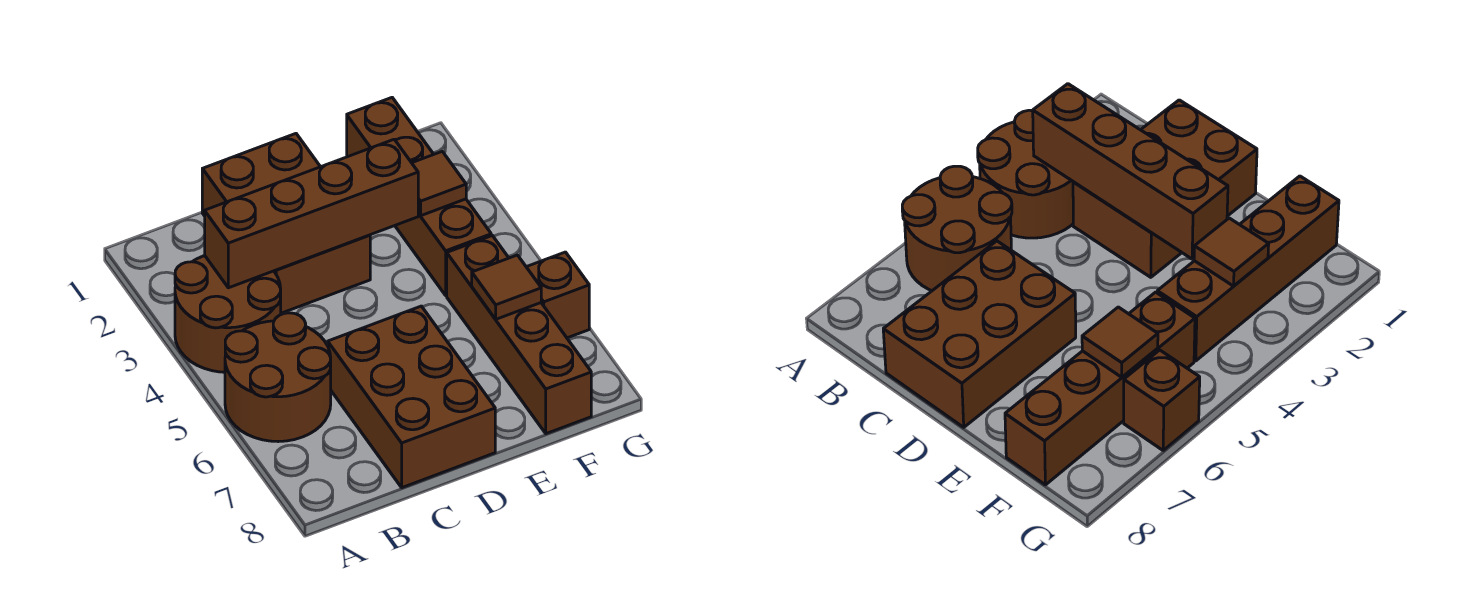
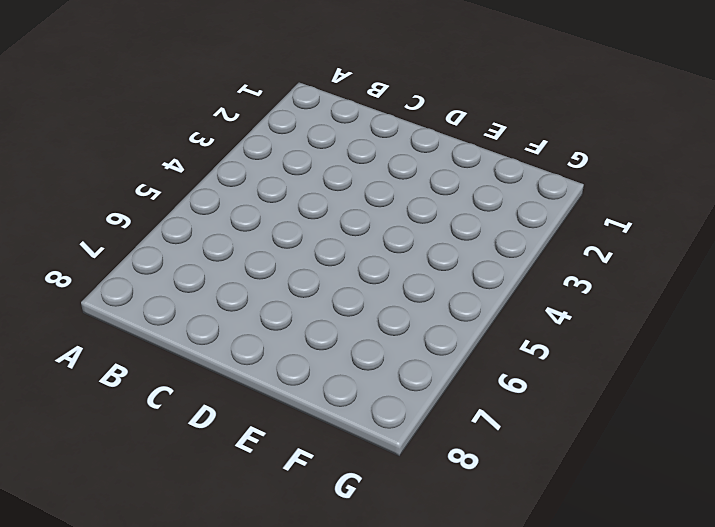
none -> brown round brick A3:B4 level 1
none -> brown round brick A5:B6 level 1

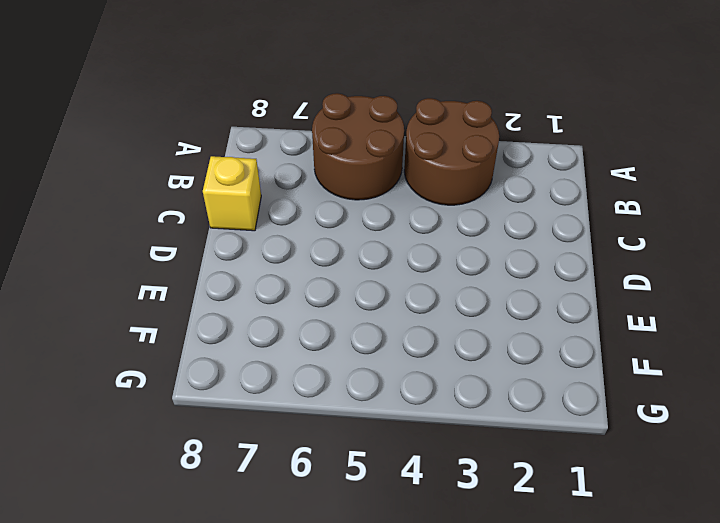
yellow brick C8 level 1 -> brown brick C6:D8 level 1
none -> brown brick C1:D3 level 1
none -> brown brick F1:F4 level 1

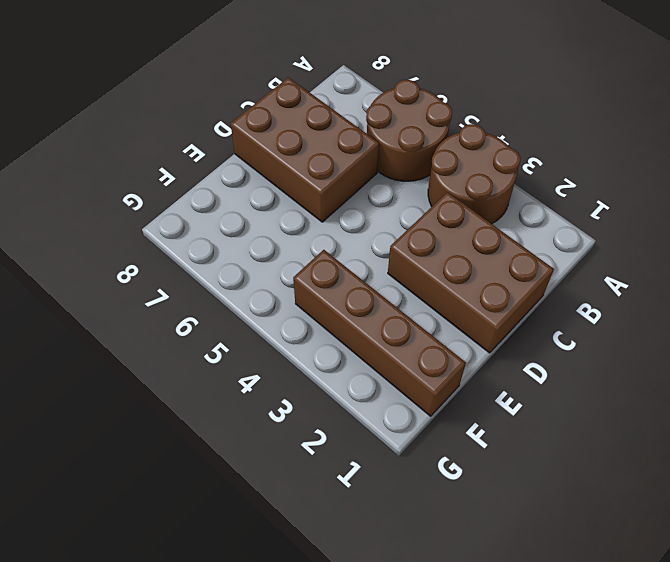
none -> brown brick F5:F8 level 1
none -> brown brick G6 level 1

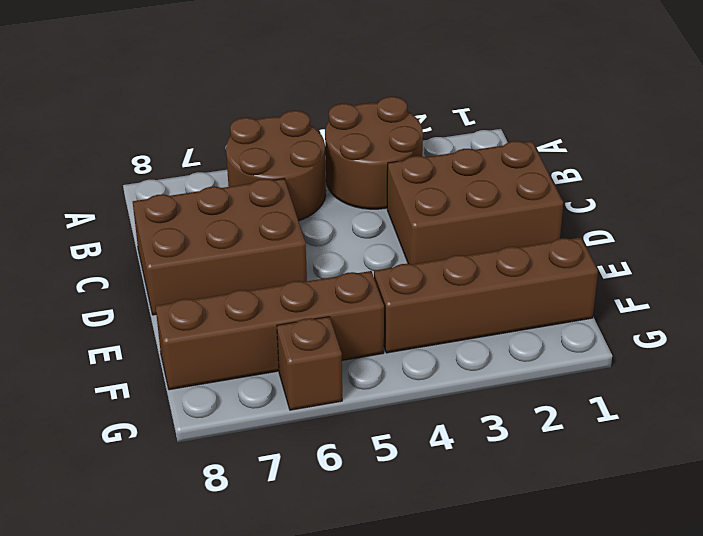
none -> brown brick B3:E3 level 2
none -> brown tile F3 level 2

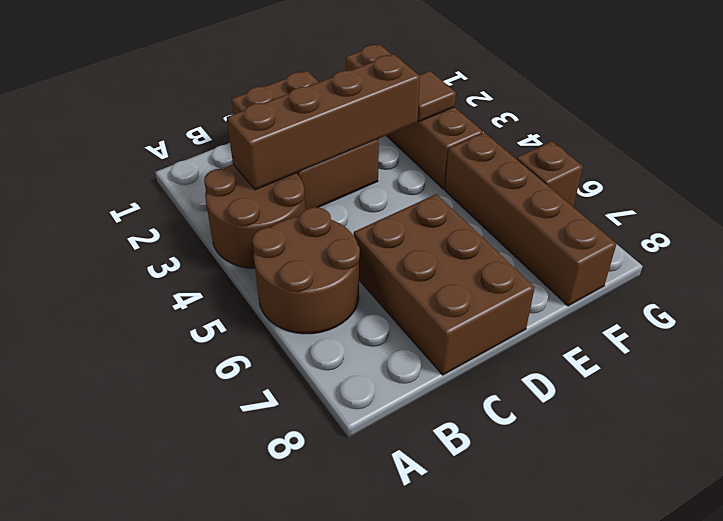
none -> brown tile F6 level 2

